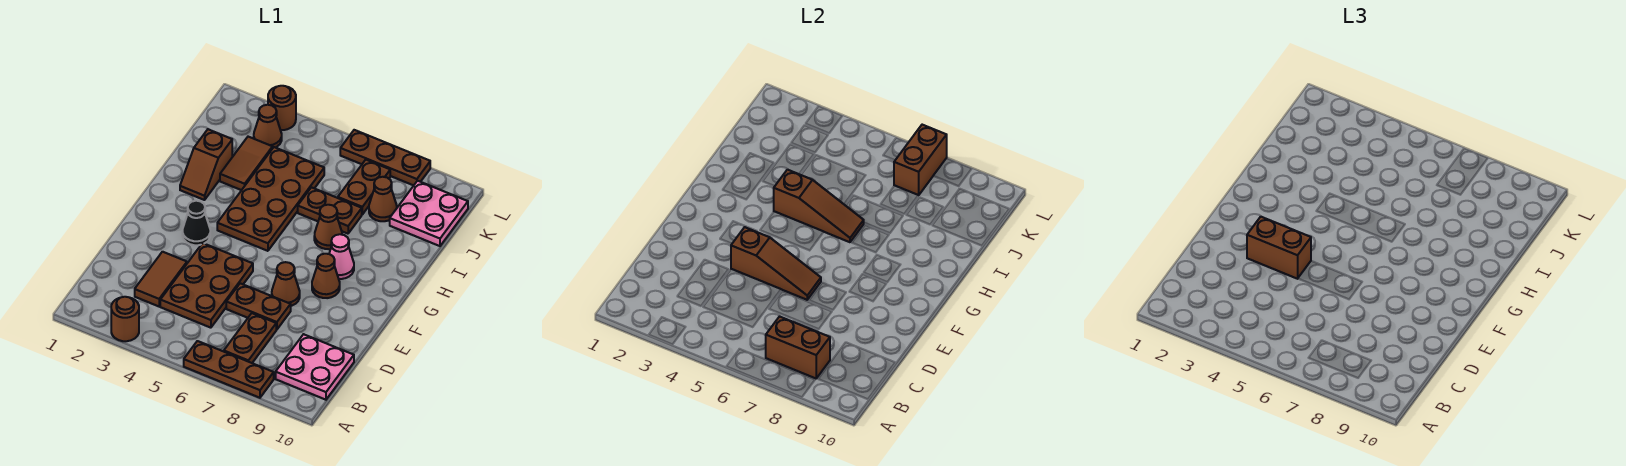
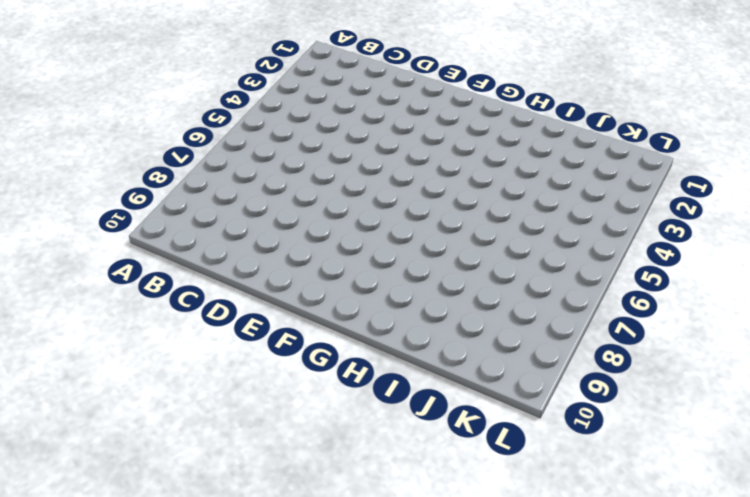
none -> brown round brick A3 level 1
none -> brown plate A6:A8 level 1
none -> brown plate B7:C7 level 1

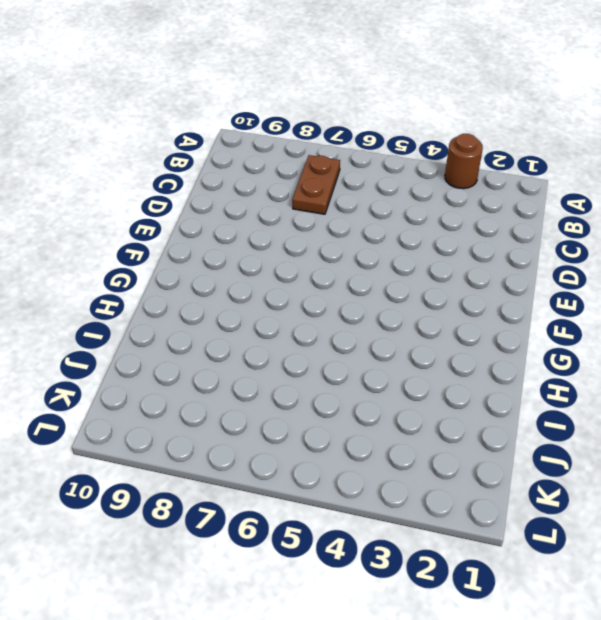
none -> brown plate A6:A8 level 1
none -> pink plate B9:C10 level 1
none -> brown tile C3:D3 level 1

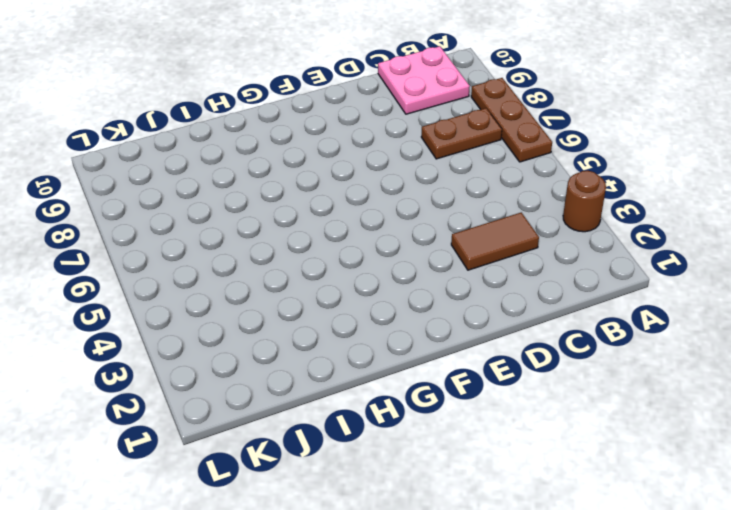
none -> brown plate C4:E5 level 1
none -> brown plate D6:D7 level 1
none -> brown cone E7 level 1

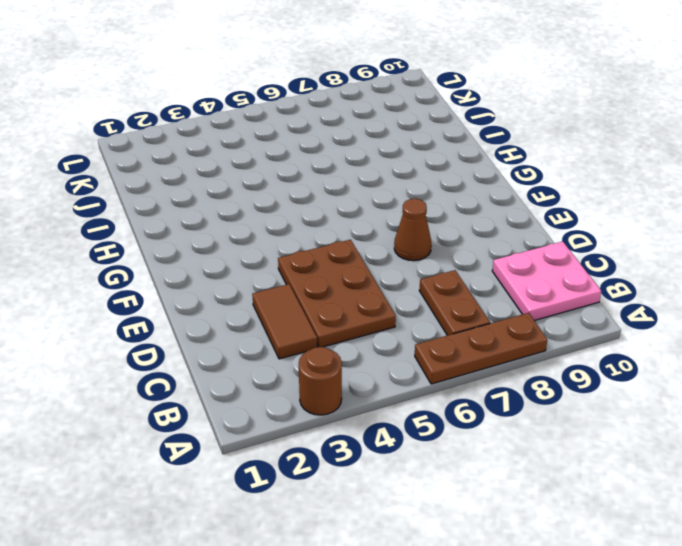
none -> brown plate D6:D7 level 1
none -> black cone F3 level 1
none -> brown cone F8 level 1

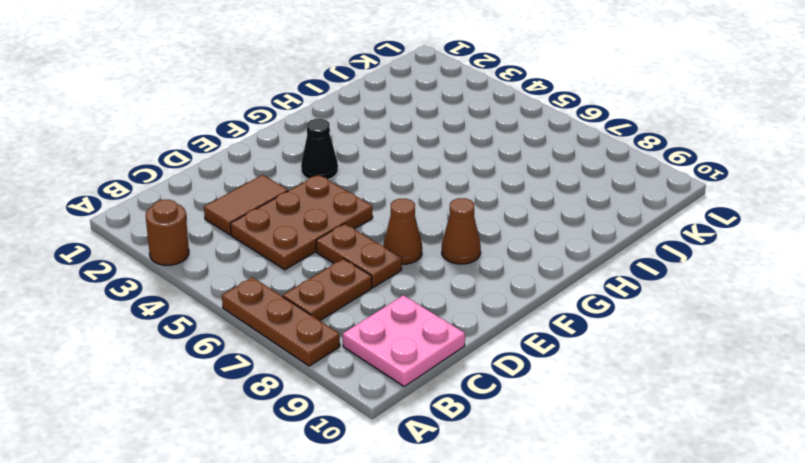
none -> brown plate G4:J5 level 1
none -> pink cone G8 level 1
none -> brown slope H2:I2 level 1 top I

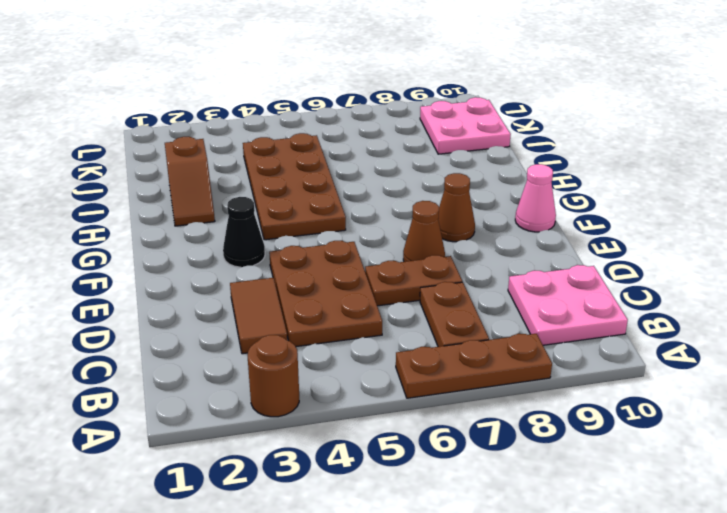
pink cone F10 level 1 -> pink cone G8 level 1
none -> brown cone H7 level 1
none -> brown tile I3:J3 level 1
none -> brown plate I6:I7 level 1

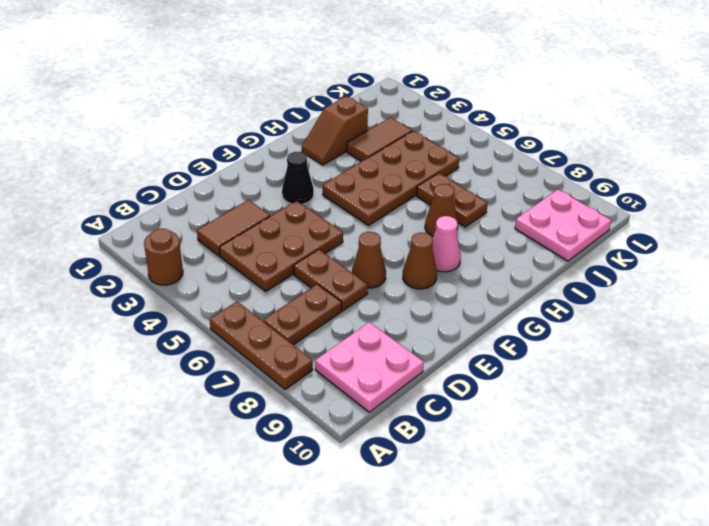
none -> brown plate J7:K7 level 1
none -> brown cone J8 level 1
none -> brown cone K3 level 1

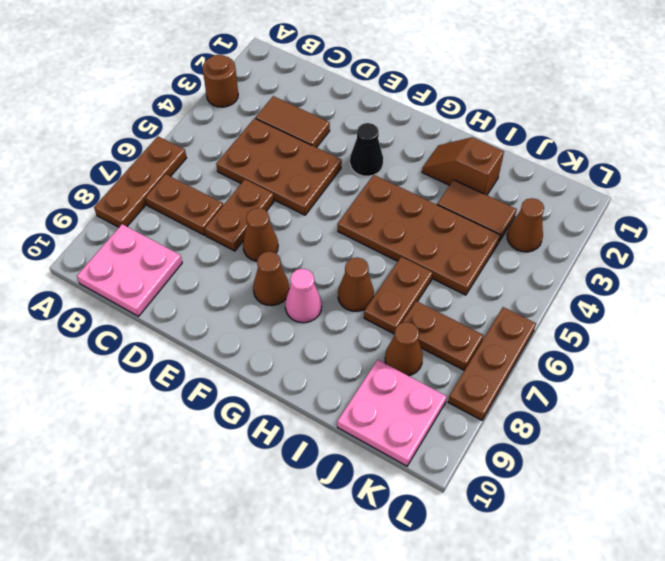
none -> brown round brick L3 level 1
none -> brown brick B7:B8 level 2
none -> brown slope E4:E6 level 2 top 4

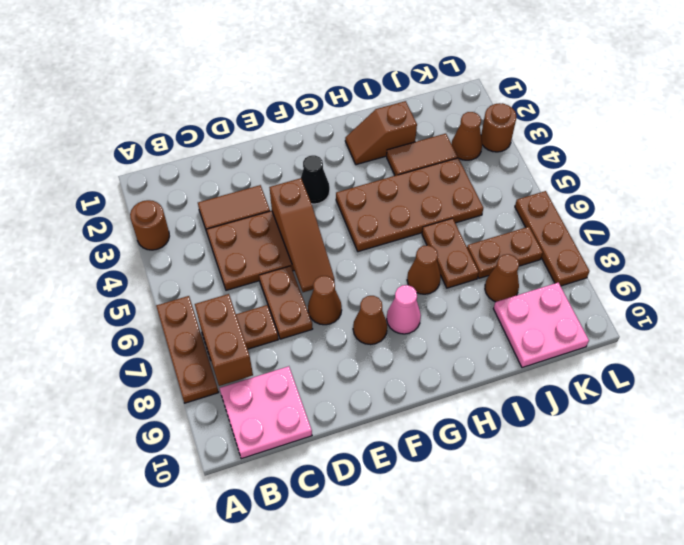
none -> brown slope H4:H6 level 2 top 4
none -> brown brick K7:L7 level 2
none -> brown brick E3:E4 level 3

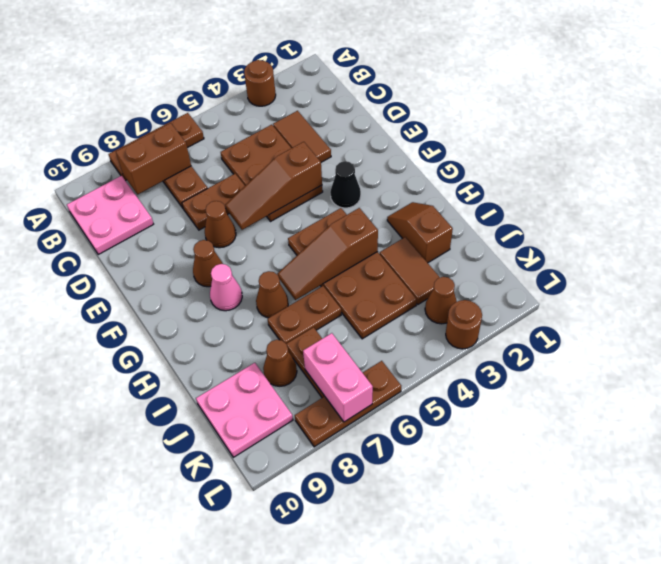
pink brick K7:L7 level 2 -> brown brick K7:L7 level 2
none -> brown brick E3:E4 level 3

